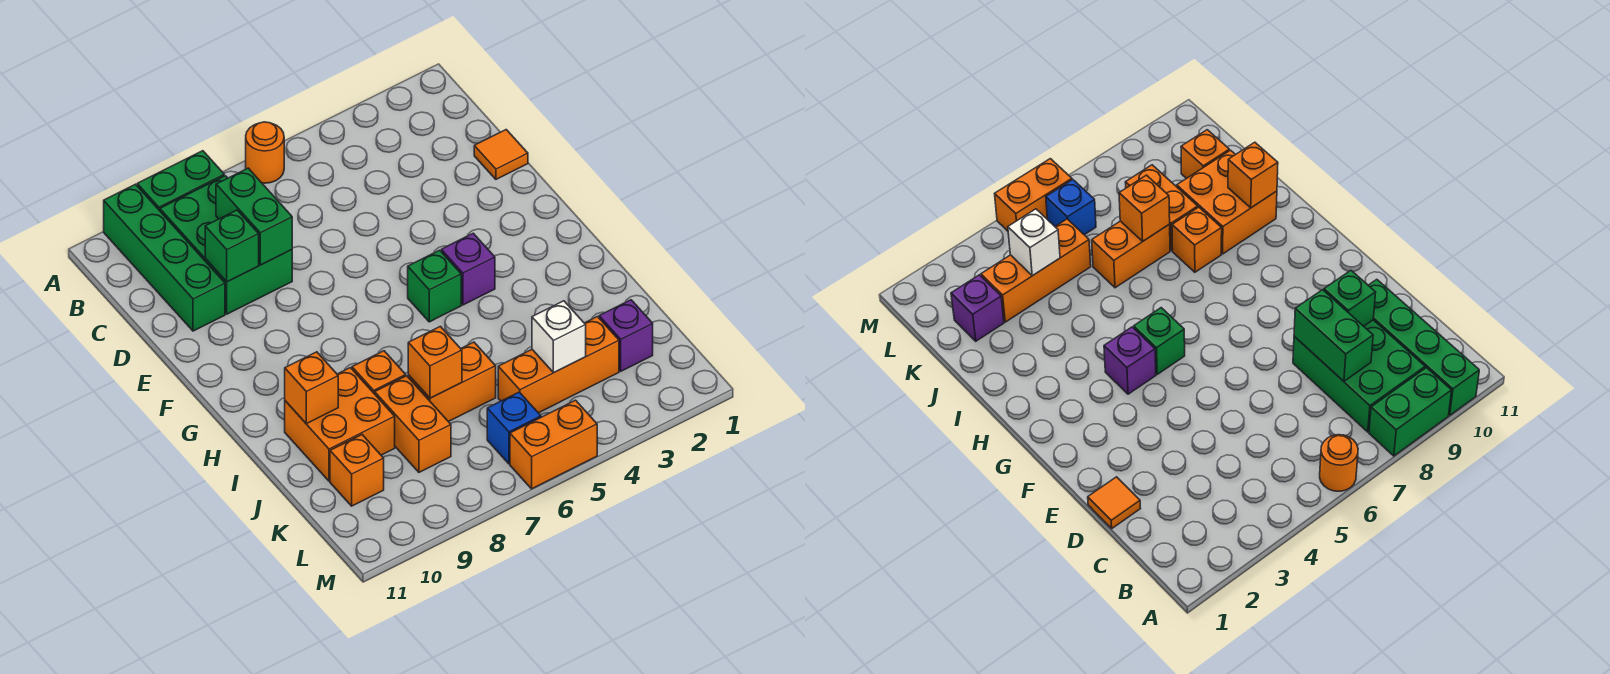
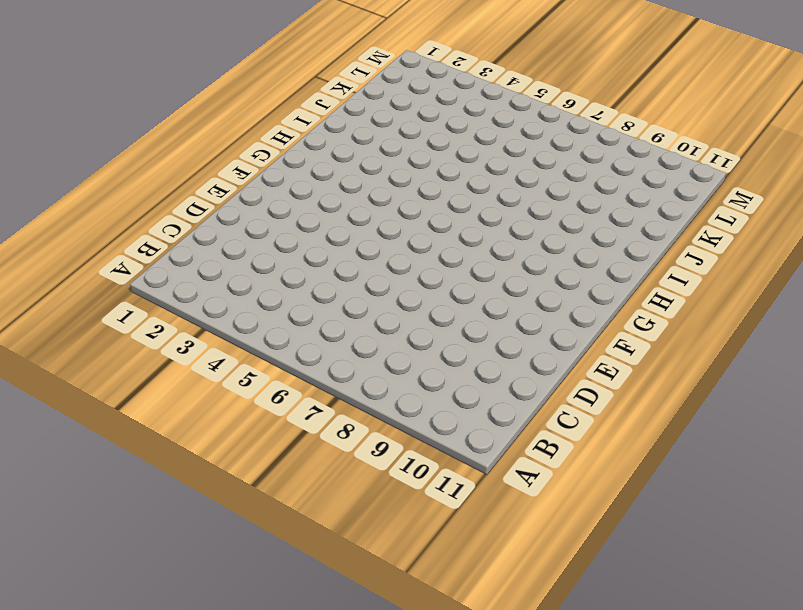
none -> orange round brick A6 level 1
none -> green brick A8:A9 level 1
none -> green brick A10:D10 level 1

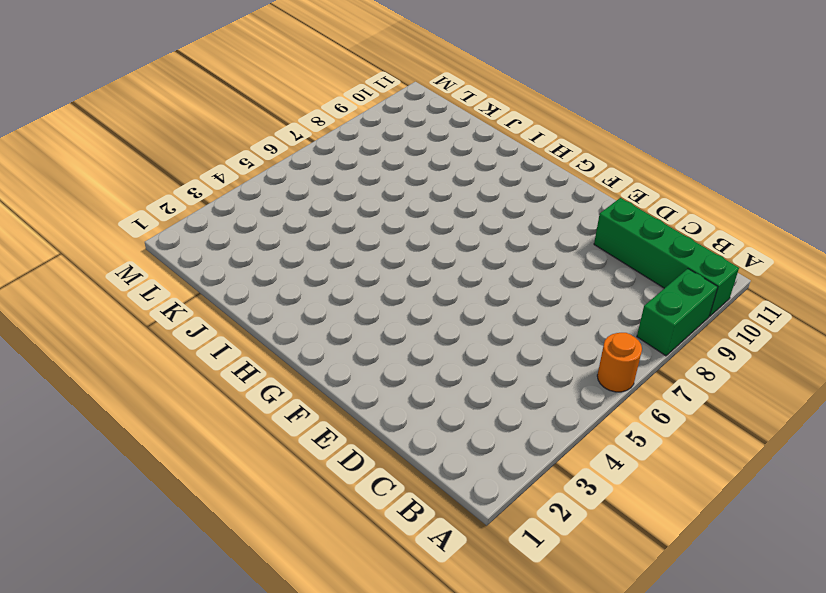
none -> green brick B8:D9 level 1
none -> orange tile D1 level 1
none -> purple brick G4 level 1

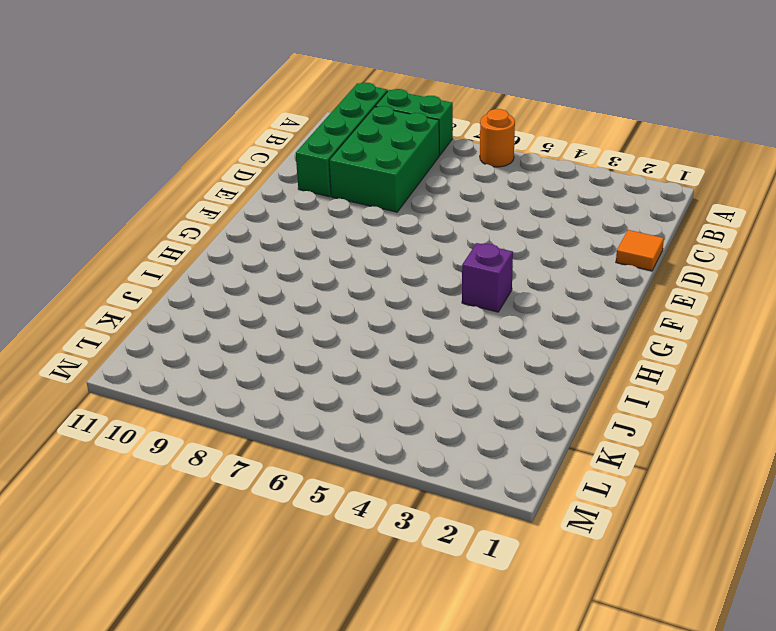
none -> green brick G5 level 1
none -> orange brick I8 level 1
none -> orange brick I9:J10 level 1

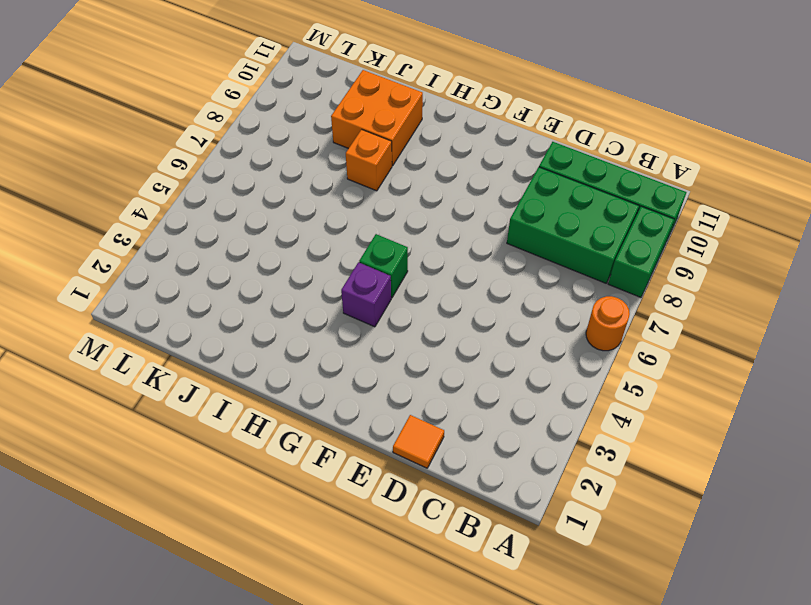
none -> orange brick J6:J7 level 1
none -> orange brick J8:K8 level 1
none -> purple brick K2 level 1

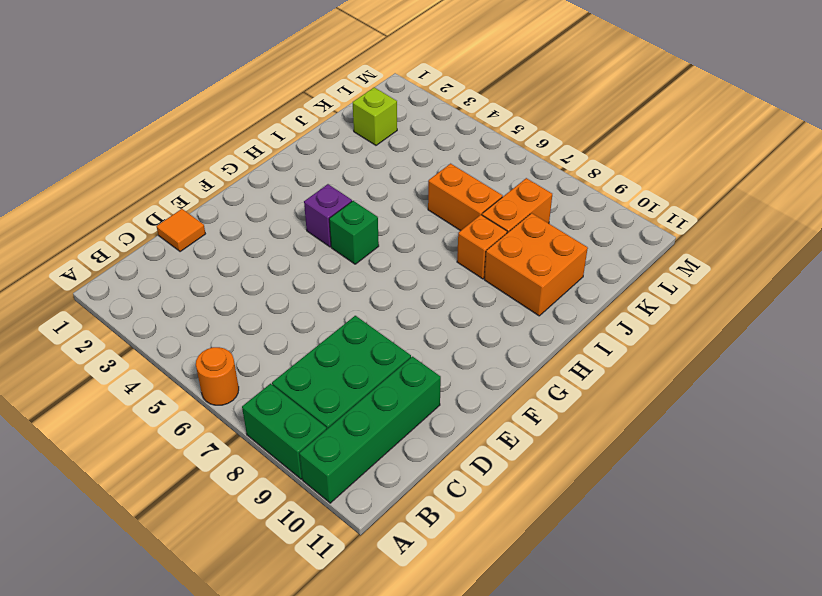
lime brick K2 level 1 -> purple brick K2 level 1
none -> orange brick K3:K5 level 1
none -> orange brick K10 level 1
none -> blue brick L6 level 1

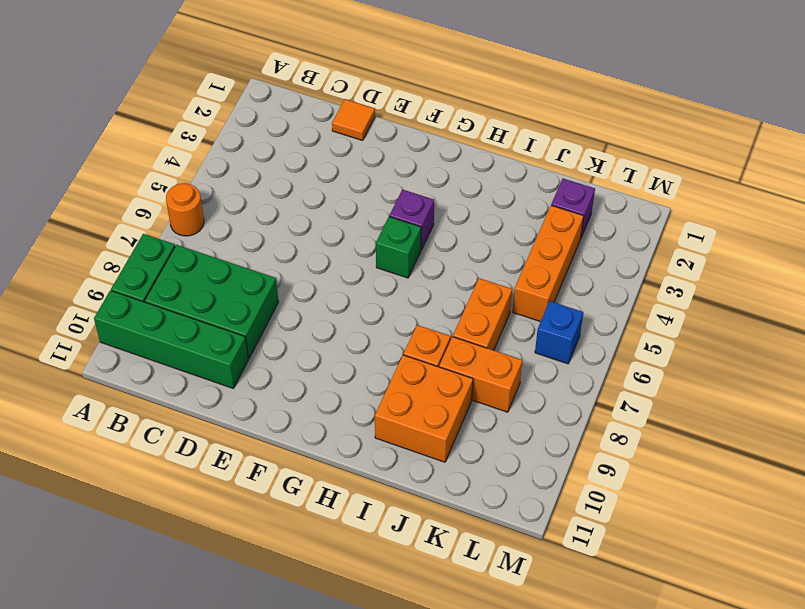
none -> orange brick K10 level 1
none -> orange brick M5:M6 level 1
none -> green brick C8:D8 level 2

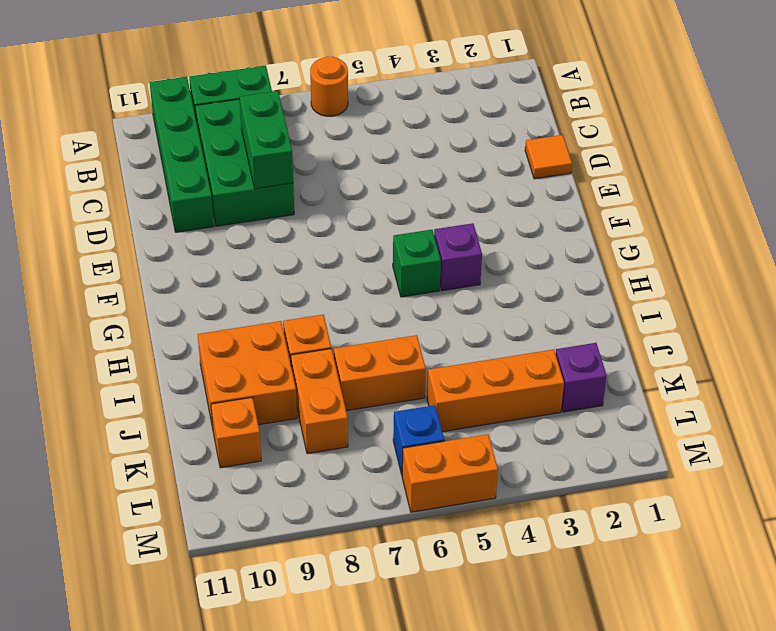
none -> green brick D9 level 2
none -> orange brick I10 level 2
none -> orange brick J7 level 2

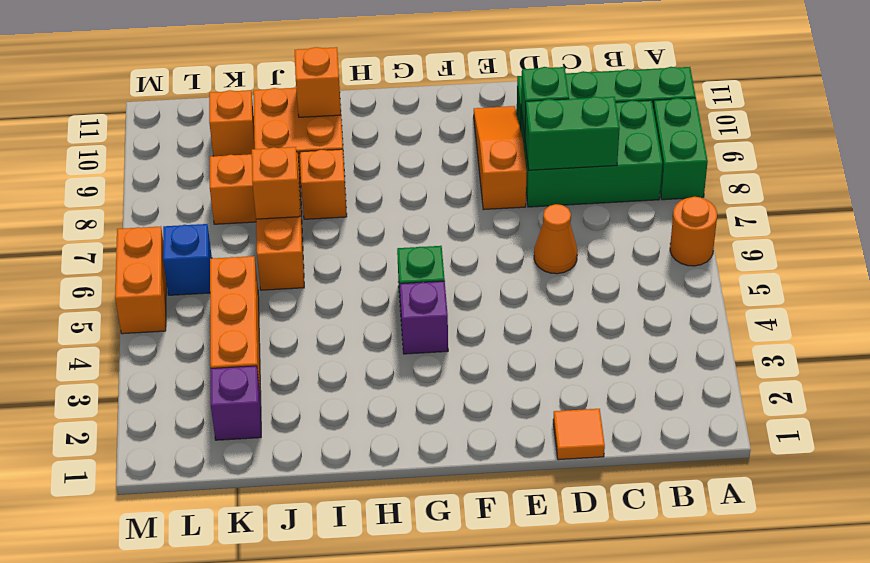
orange cone D6 level 1 -> none
orange slope E8:E10 level 1 top 8 -> none
none -> white brick K4 level 2

